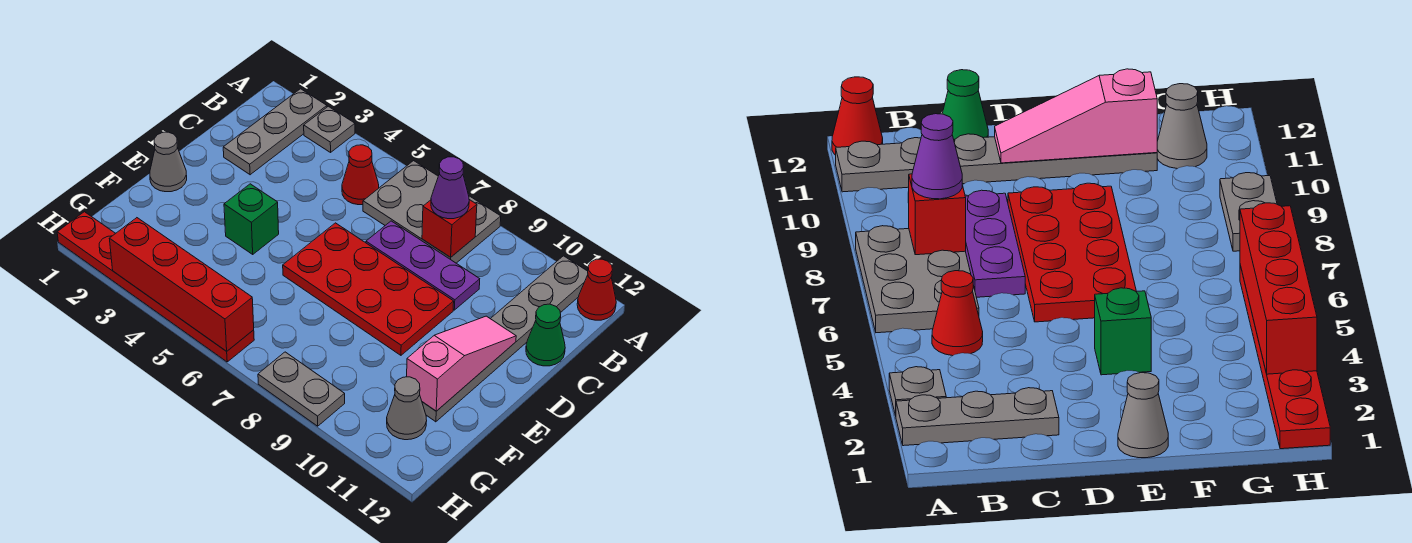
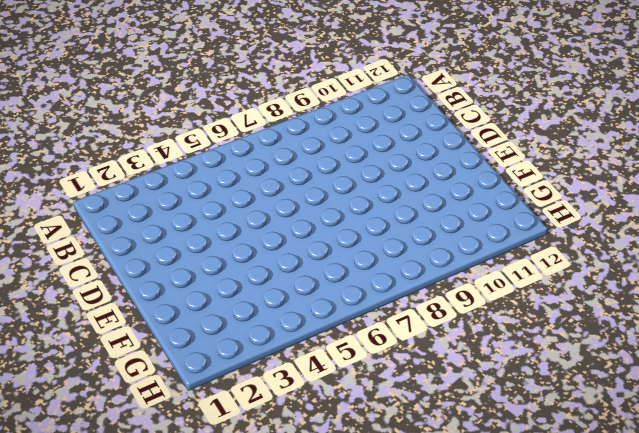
none -> grey plate A2:C2 level 1
none -> grey plate A3 level 1
none -> grey plate A6:B8 level 1

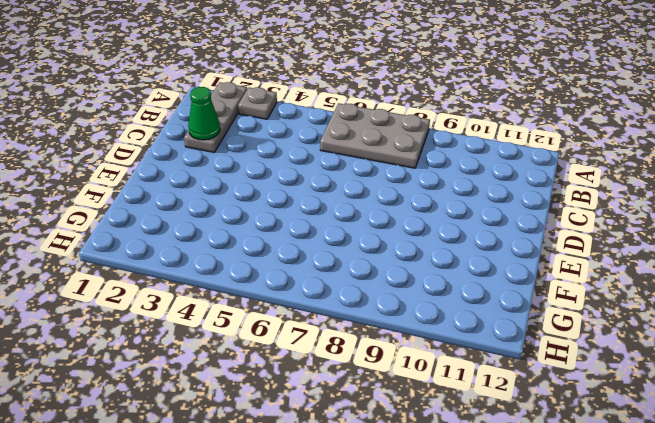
green cone C2 level 2 -> green cone C12 level 1
none -> grey plate A11:F11 level 1
none -> red cone A12 level 1
none -> red cone B5 level 1

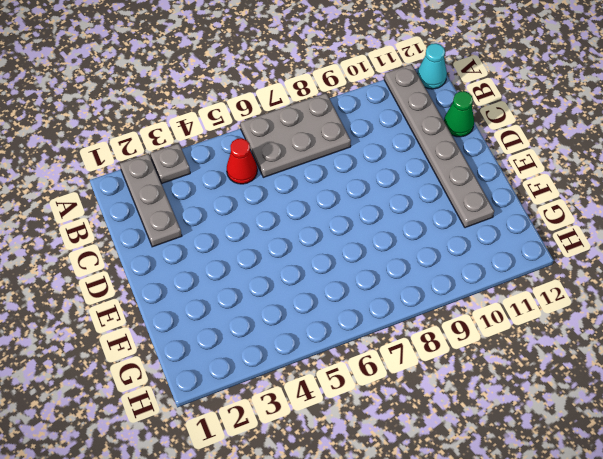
cyan cone A12 level 1 -> red cone A12 level 1
none -> purple plate C7:C9 level 1
none -> red plate D6:E9 level 1
none -> grey cone E1 level 1

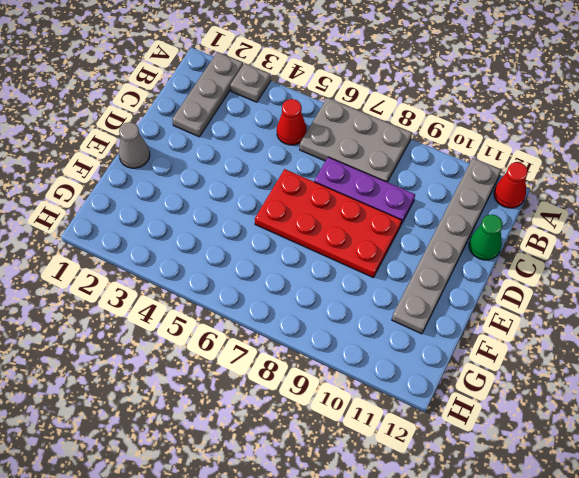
none -> green brick E4 level 1
none -> grey cone G11 level 1
none -> red plate H1:H6 level 1

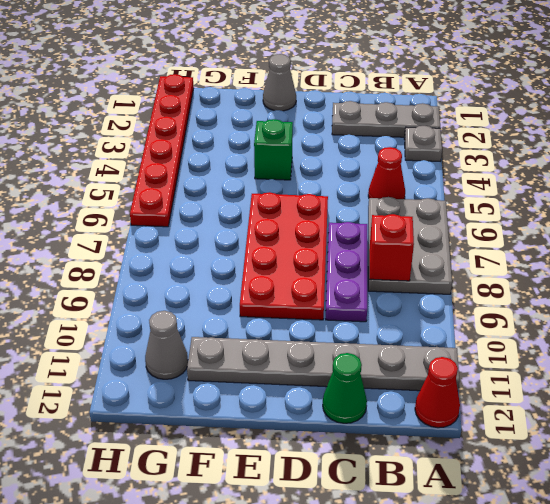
none -> grey plate H8:H9 level 1
none -> pink slope D11:F11 level 2 top F
none -> red brick H3:H6 level 2

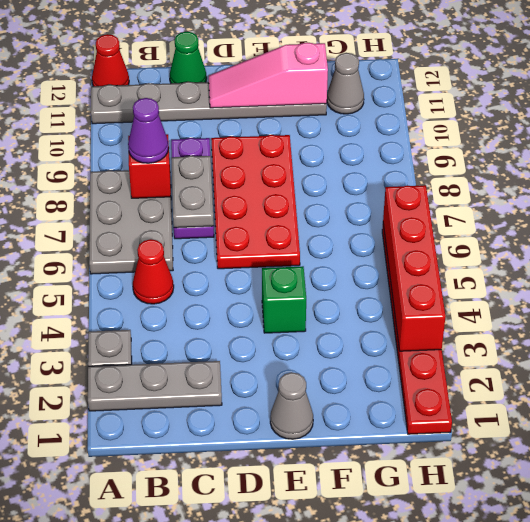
grey plate C7:C8 level 2 -> grey plate H8:H9 level 1

